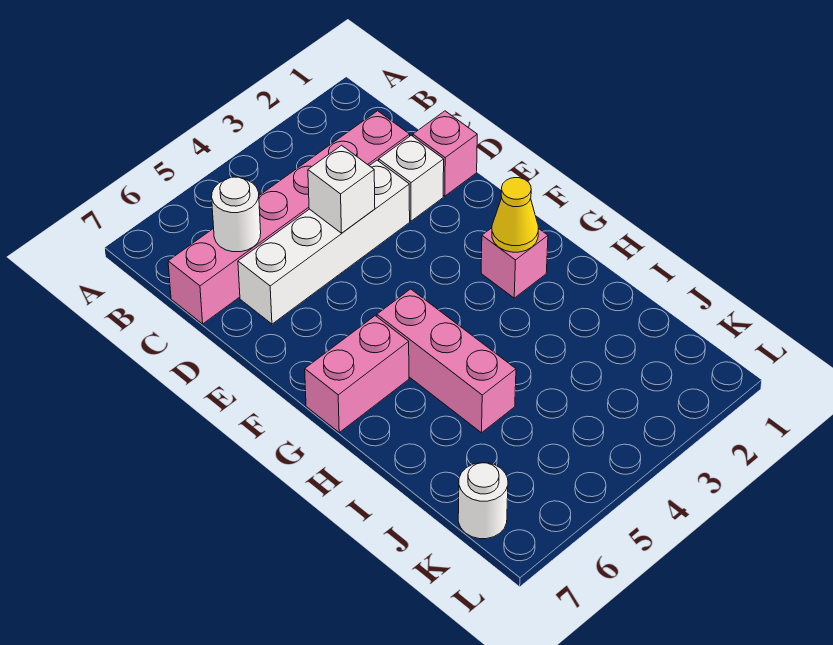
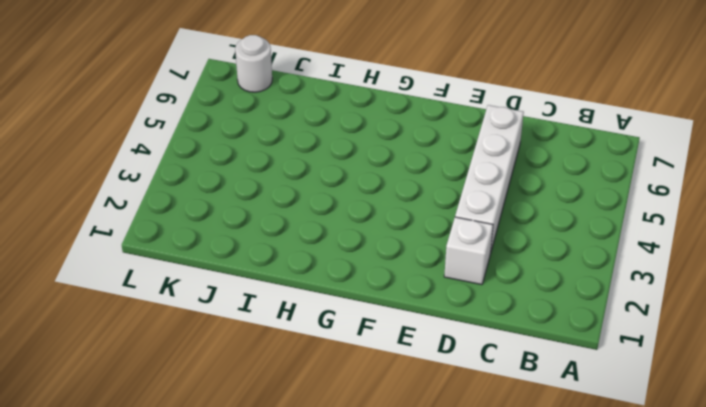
none -> pink brick C2:C7 level 1
none -> pink brick D1 level 1

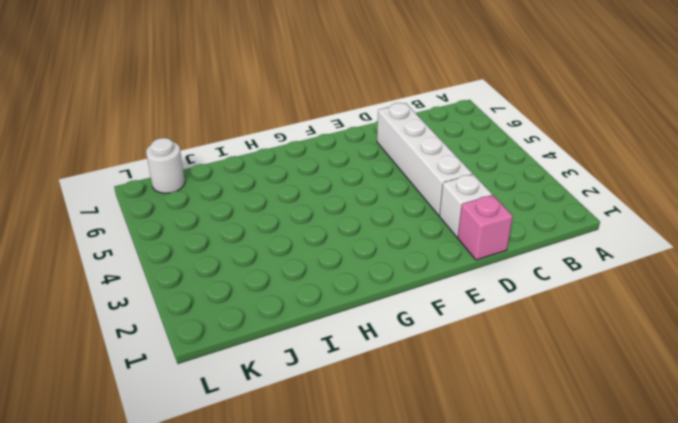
none -> pink brick C2:C7 level 1
none -> pink brick G2 level 1

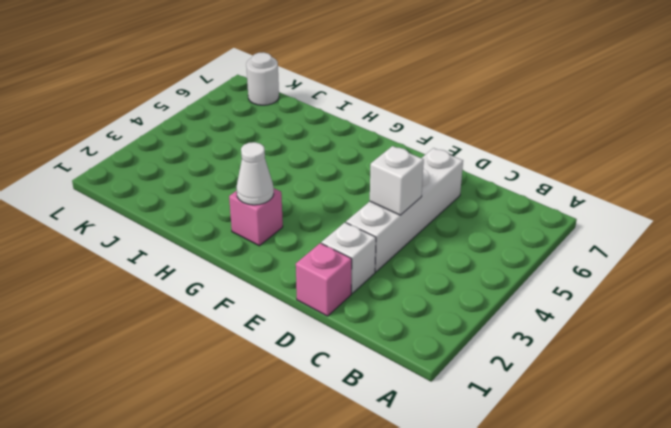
white cone G2 level 2 -> yellow cone G2 level 2
none -> pink brick C2:C7 level 1
none -> pink brick G5:I5 level 1

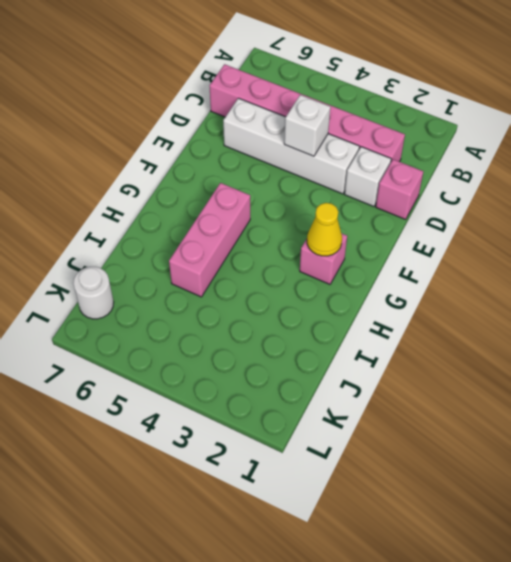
none -> pink brick G6:G7 level 1
none -> white round brick C6 level 2

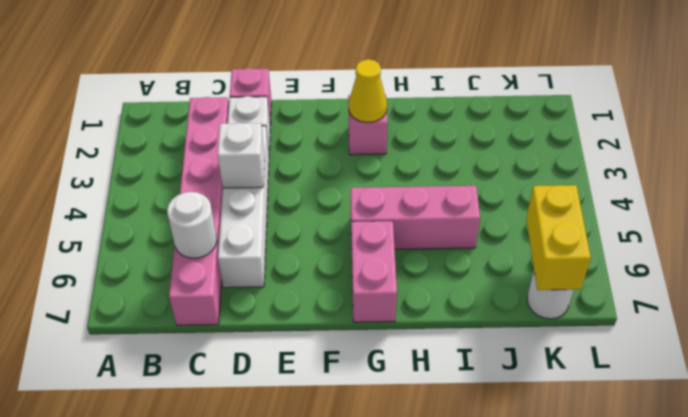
yellow brick K6:K7 level 2 -> none

